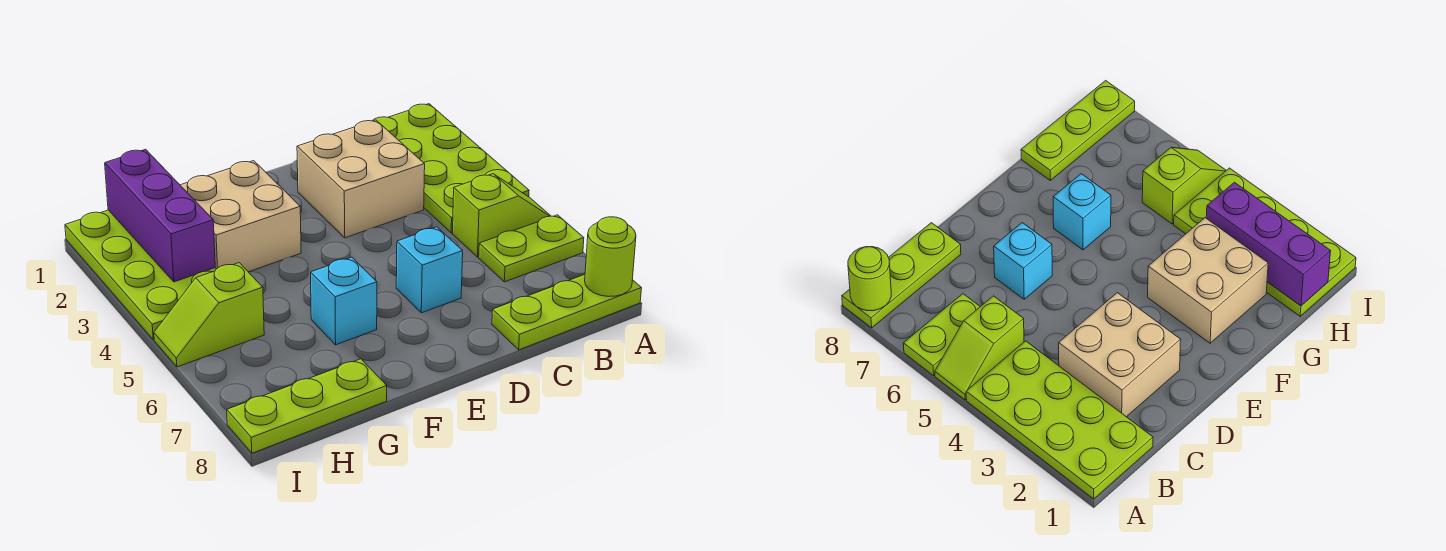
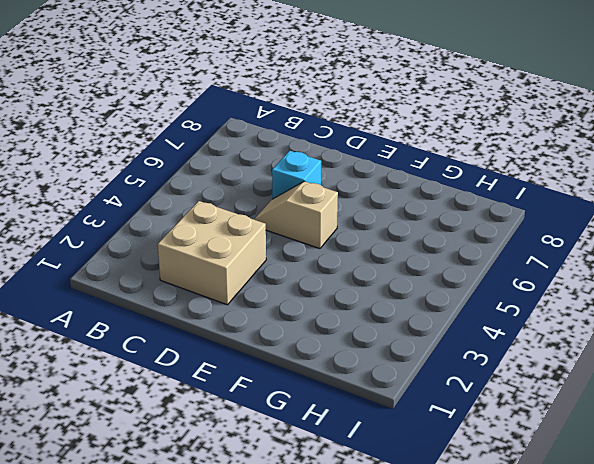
tan slope D5:E5 level 1 top E -> none
none -> lime plate A1:B4 level 1
none -> lime slope A5:B5 level 1 top B
none -> lime plate A6:B6 level 1

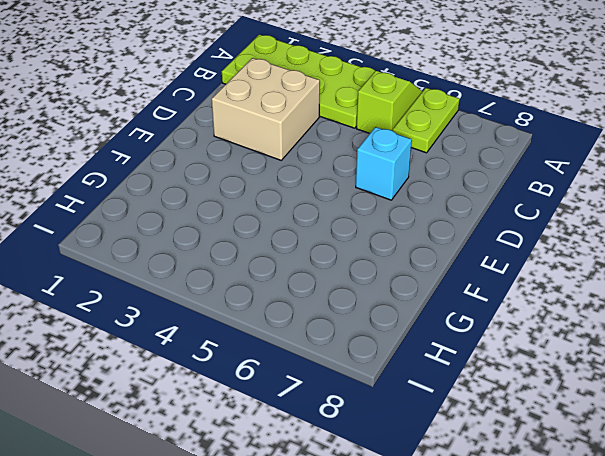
none -> lime plate A8:C8 level 1
none -> tan brick F2:G3 level 1
none -> cyan brick F6 level 1

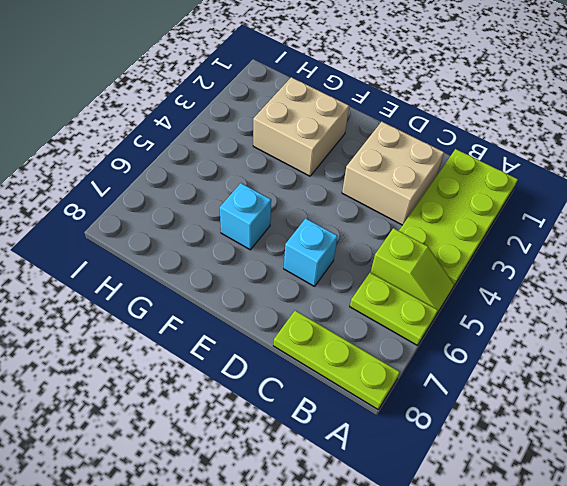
none -> lime plate G8:I8 level 1
none -> lime plate H1:I4 level 1
none -> lime slope H5:I5 level 1 top H

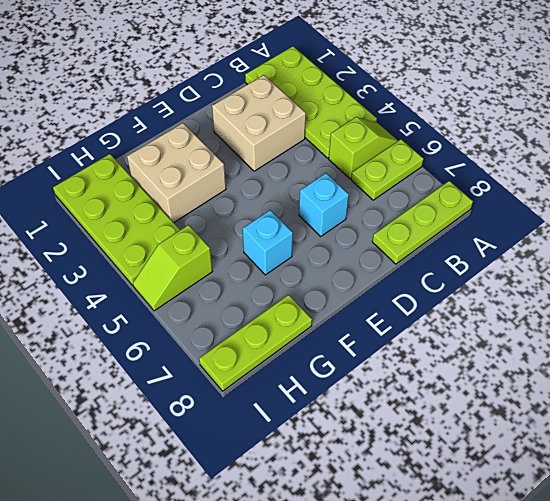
none -> lime round brick A8 level 2
none -> purple brick H1:H3 level 2

